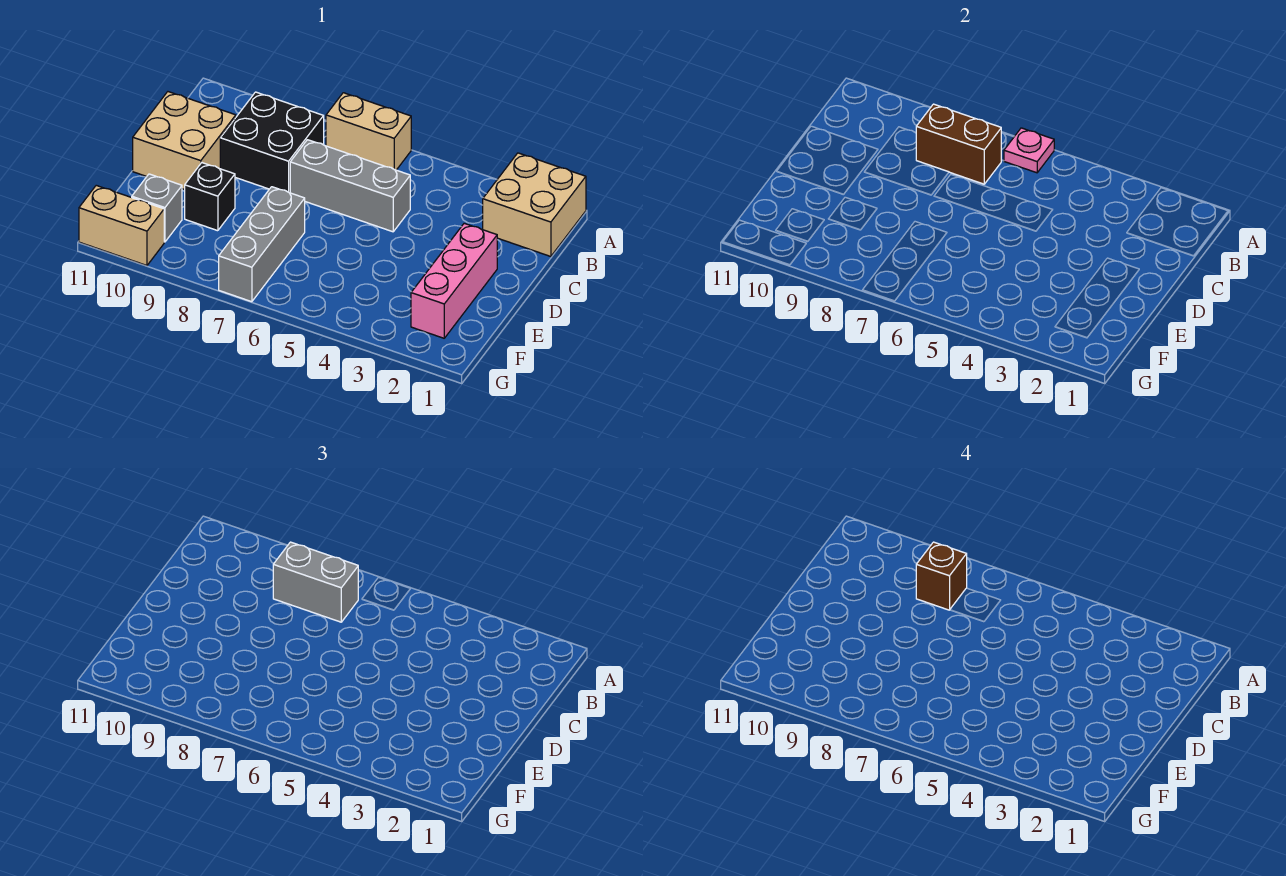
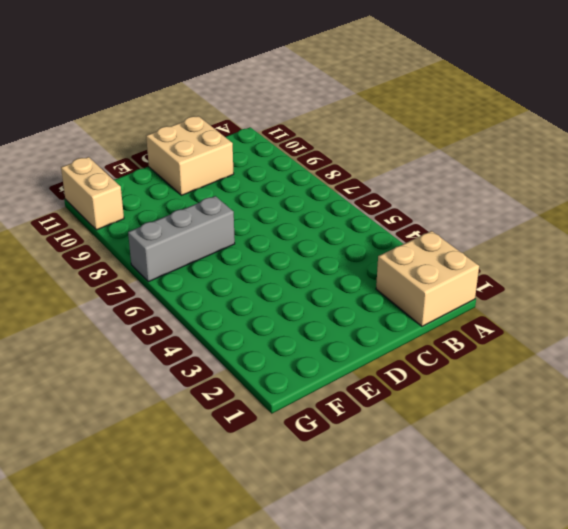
none -> tan brick A6:A7 level 1
none -> black brick B8:C9 level 1
none -> grey brick C5:C7 level 1

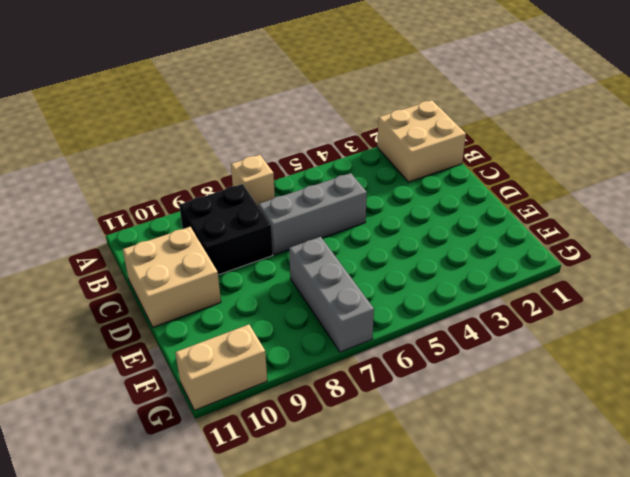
tan brick A7 level 1 -> tan brick A6:A7 level 1
none -> pink brick D2:F2 level 1
none -> black brick E9 level 1
none -> grey brick F10 level 1

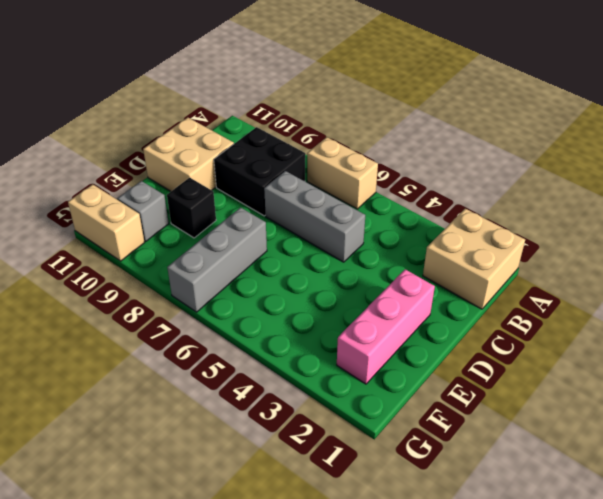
none -> pink plate A6 level 2
none -> brown brick B7:B8 level 2
none -> grey brick B7:B8 level 3

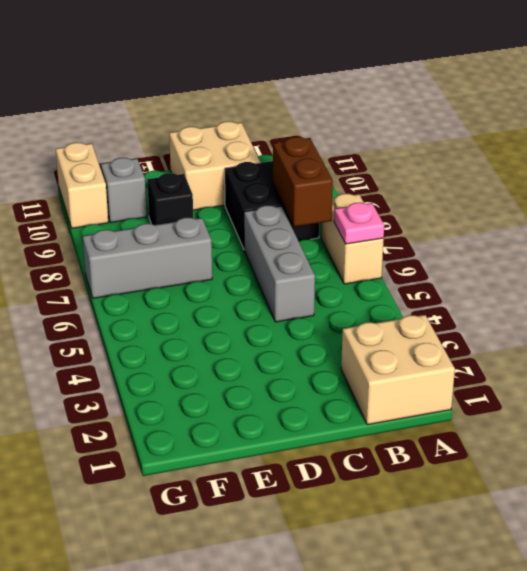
none -> pink brick D2:F2 level 1
none -> grey brick B7:B8 level 3
none -> brown brick B8 level 4

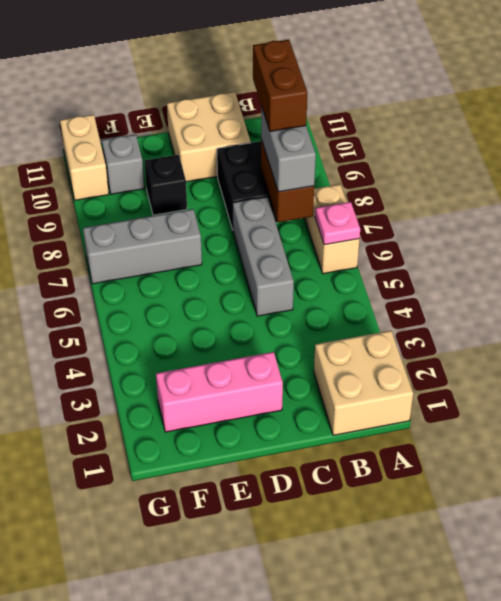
brown brick B8:B9 level 4 -> brown brick B8 level 4

